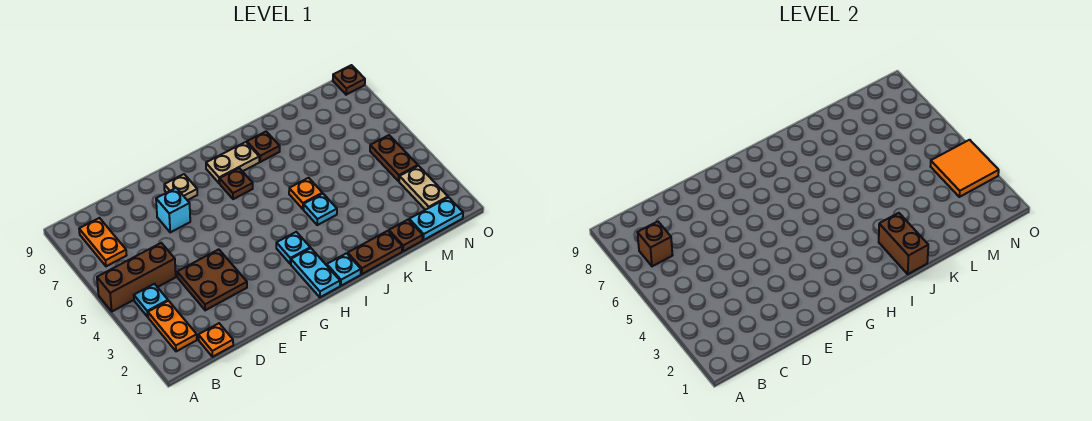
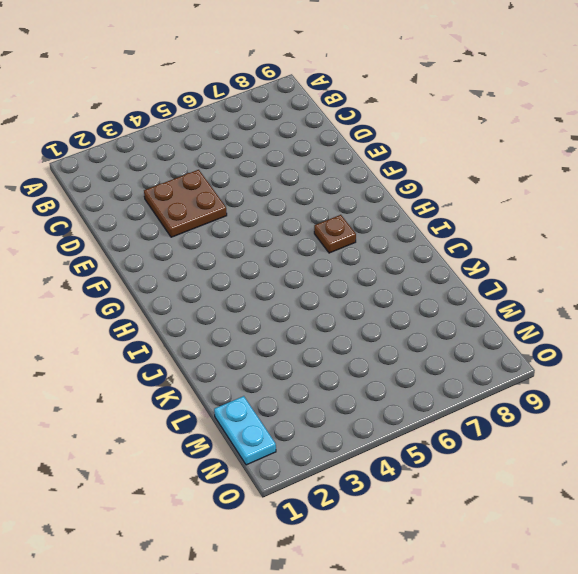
none -> brown brick A5:C5 level 1
none -> orange plate B2:B3 level 1
none -> cyan plate B4 level 1

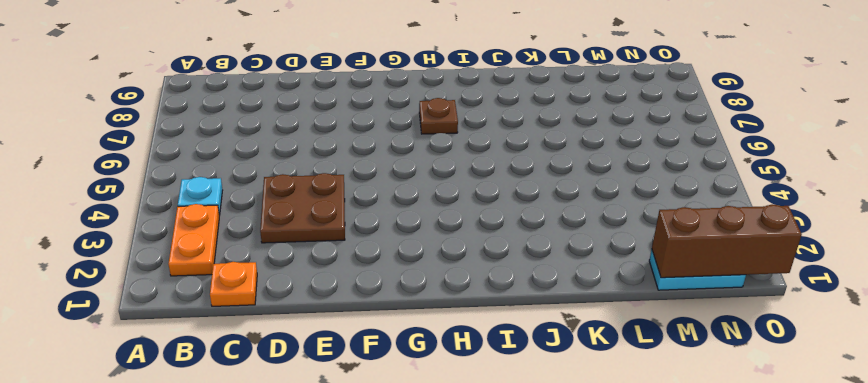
brown brick M1:O1 level 2 -> brown brick A5:C5 level 1
none -> orange plate B7:B8 level 1
none -> cyan brick E7 level 1
none -> tan plate F8 level 1

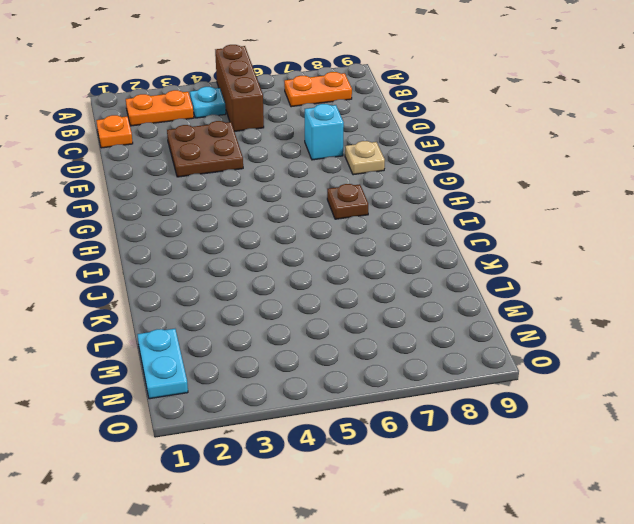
none -> cyan plate H1:H2 level 1
none -> cyan plate H3 level 1
none -> tan plate H8:I8 level 1

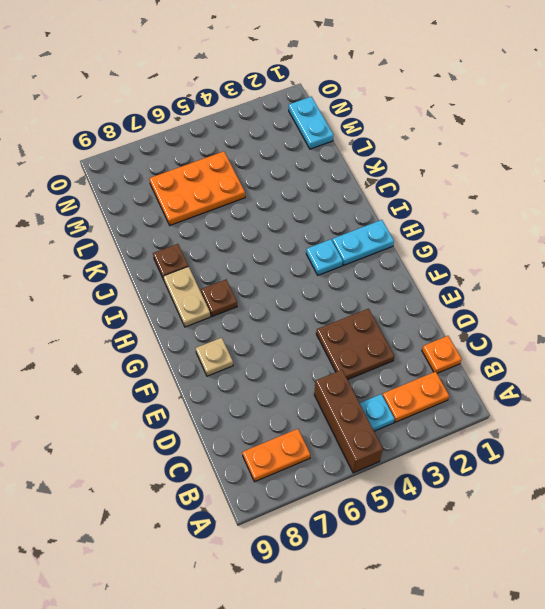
orange plate L5:M7 level 1 -> none
none -> cyan brick E7 level 1
none -> cyan plate I1 level 1
none -> brown plate J1:K1 level 1

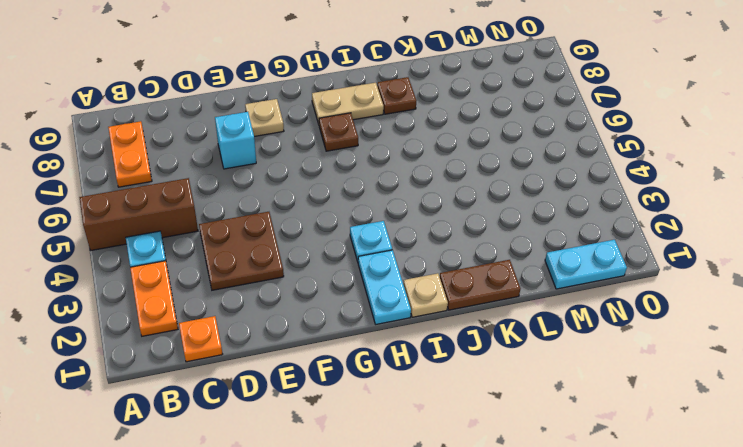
tan plate I1 level 1 -> cyan plate I1 level 1
none -> cyan plate J4 level 1
none -> orange plate J5 level 1
none -> brown plate L1 level 1

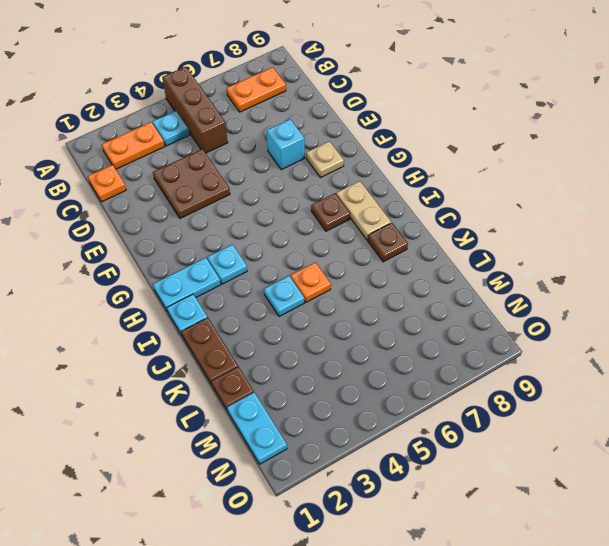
none -> tan plate N2:N3 level 1
none -> brown plate N4:N5 level 1
none -> brown plate O9 level 1

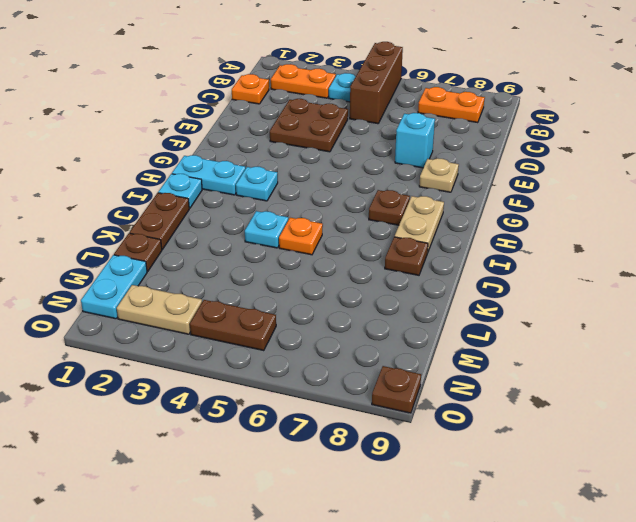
none -> brown brick B7 level 2
none -> brown brick J1:J2 level 2
none -> orange tile N3:O4 level 2

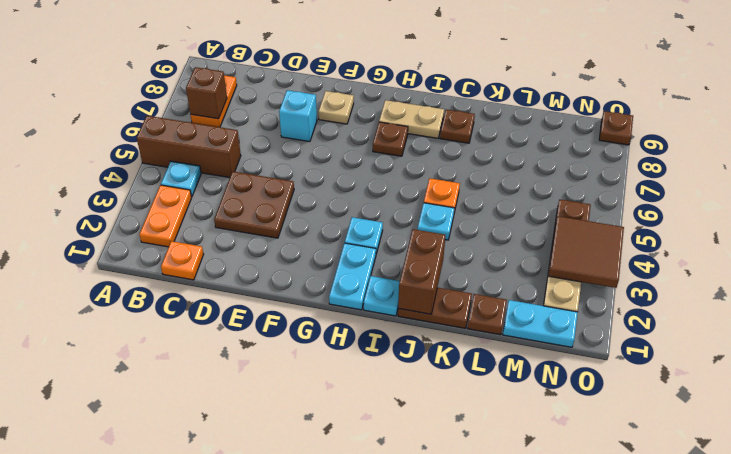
brown tile N3:O4 level 2 -> orange tile N3:O4 level 2

